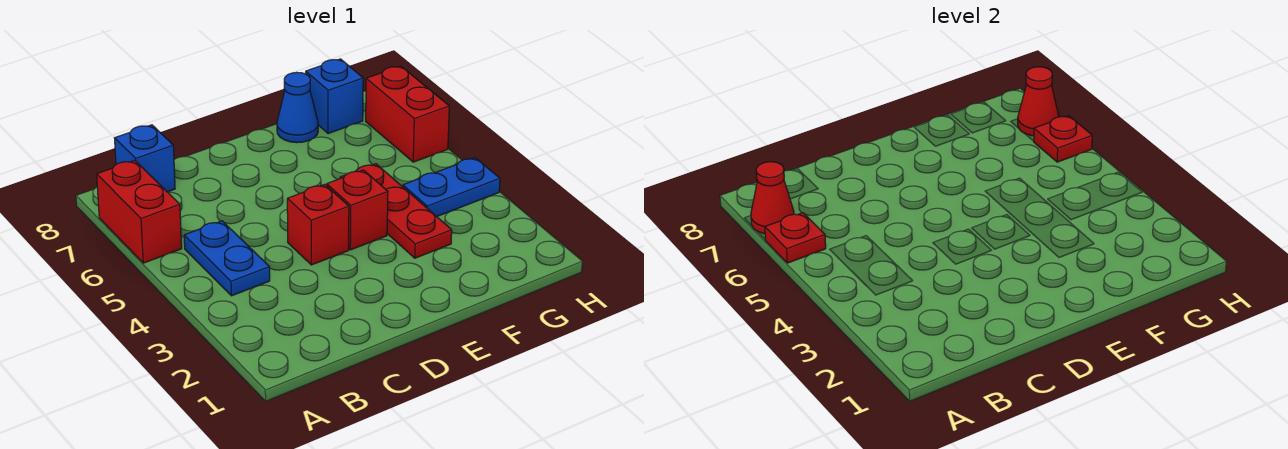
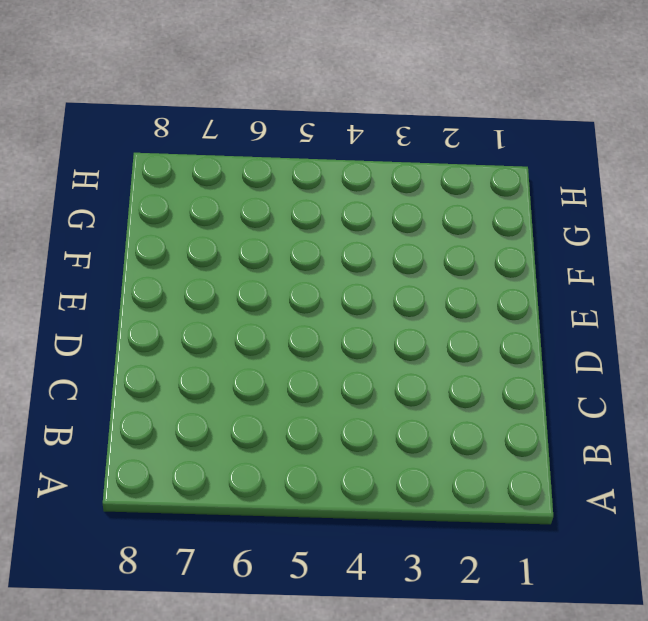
none -> red brick A6:A7 level 1
none -> blue plate B4:B5 level 1
none -> blue brick B8 level 1

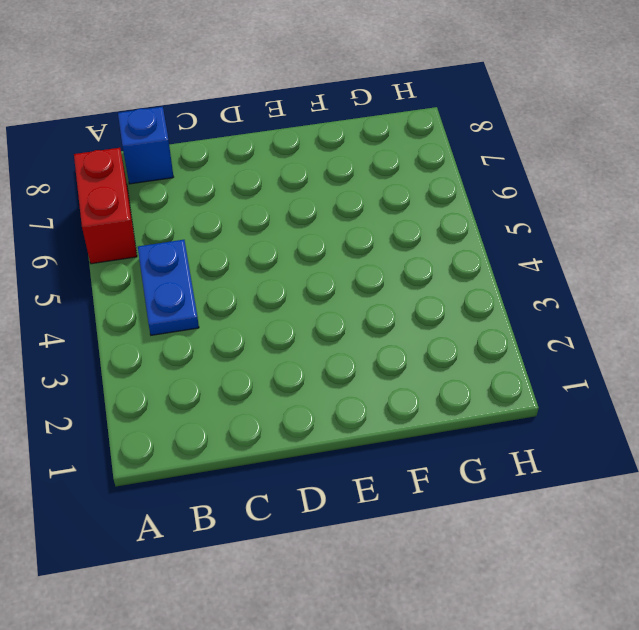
none -> red brick D4 level 1
none -> red brick E4 level 1
none -> red plate F3:F5 level 1

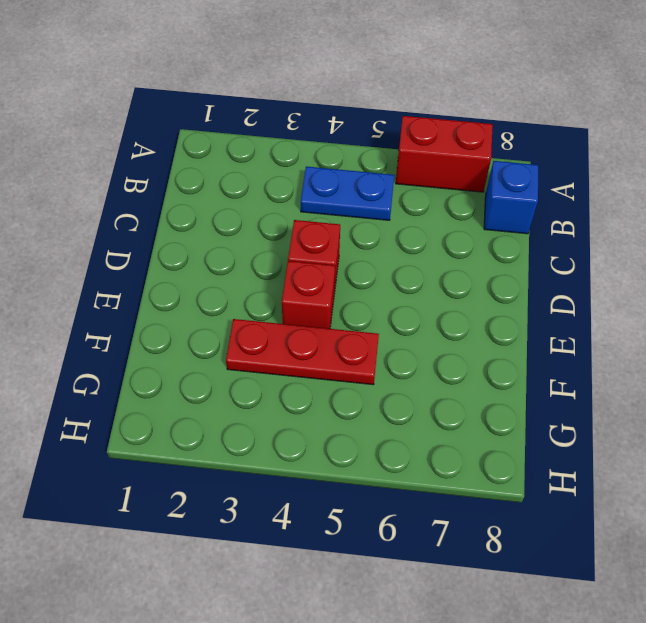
none -> blue cone F8 level 1
none -> blue plate G4:H4 level 1
none -> blue brick G8 level 1

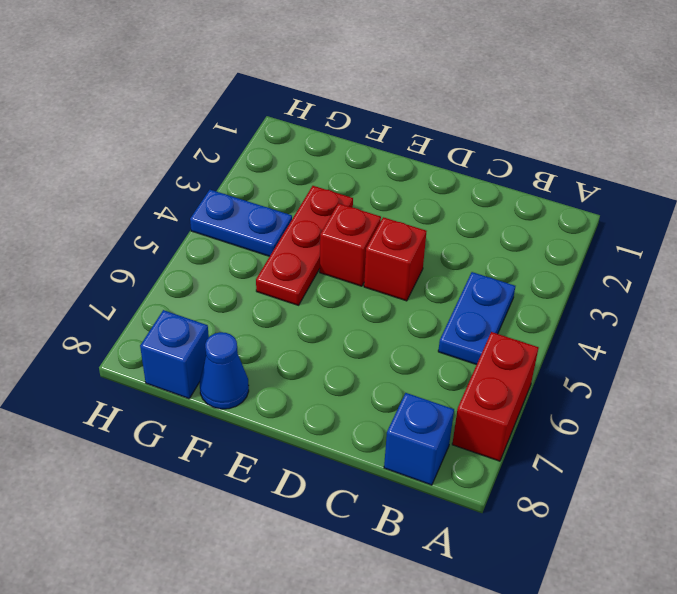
none -> red brick H6:H7 level 1
none -> red plate A6 level 2
none -> red cone A7 level 2

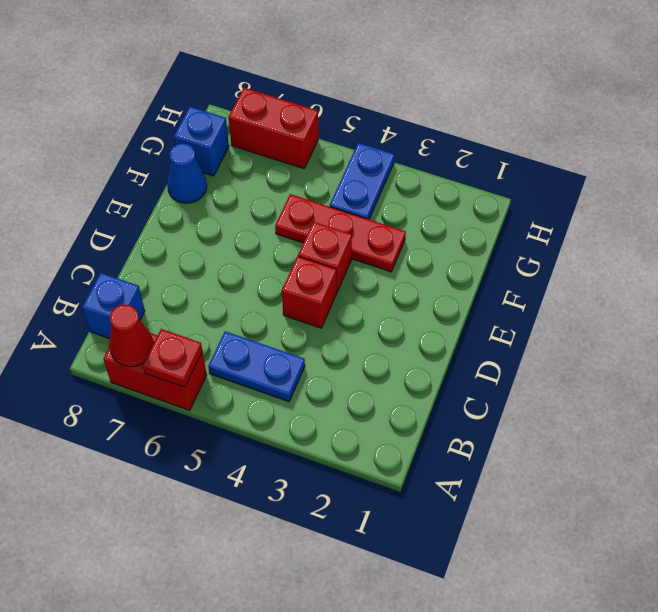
none -> red plate H6 level 2
none -> red cone H7 level 2

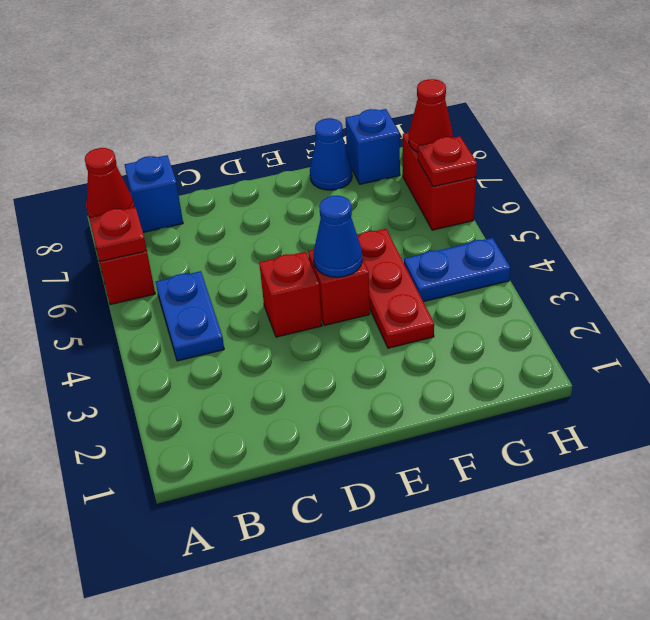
blue cone E4 level 2 -> none

